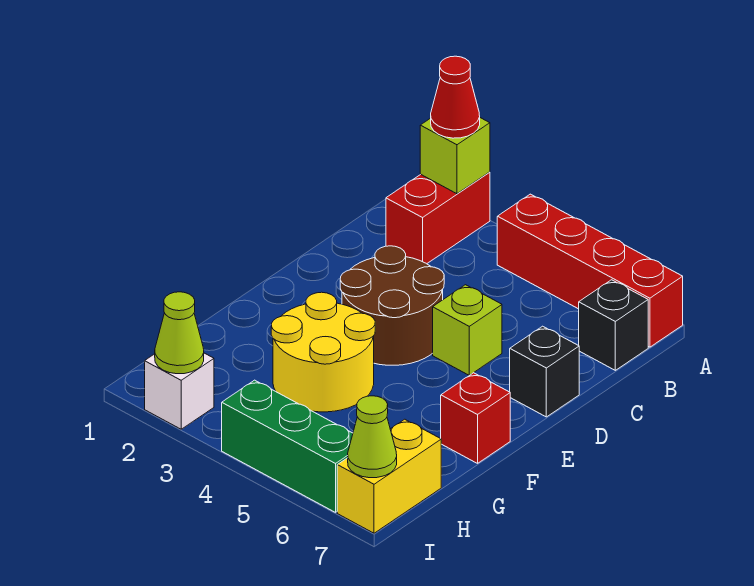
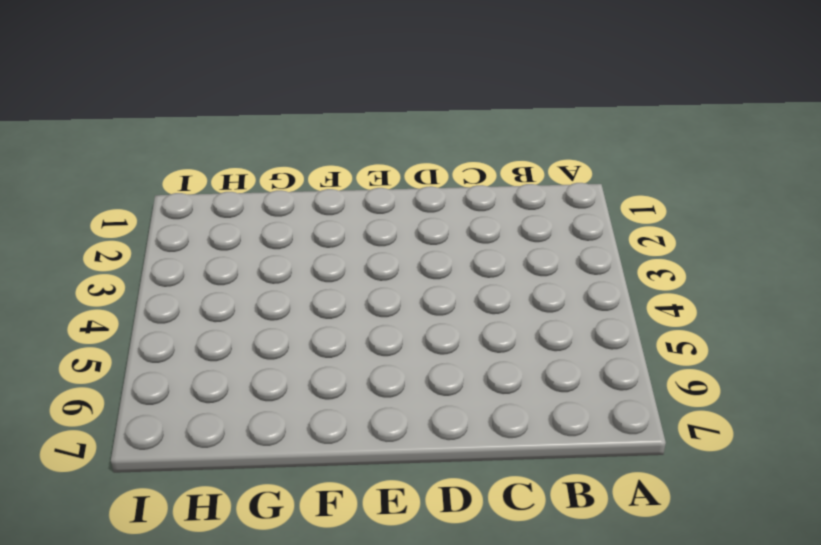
none -> red brick A2:B2 level 1
none -> red brick A4:A7 level 1
none -> black brick B7 level 1

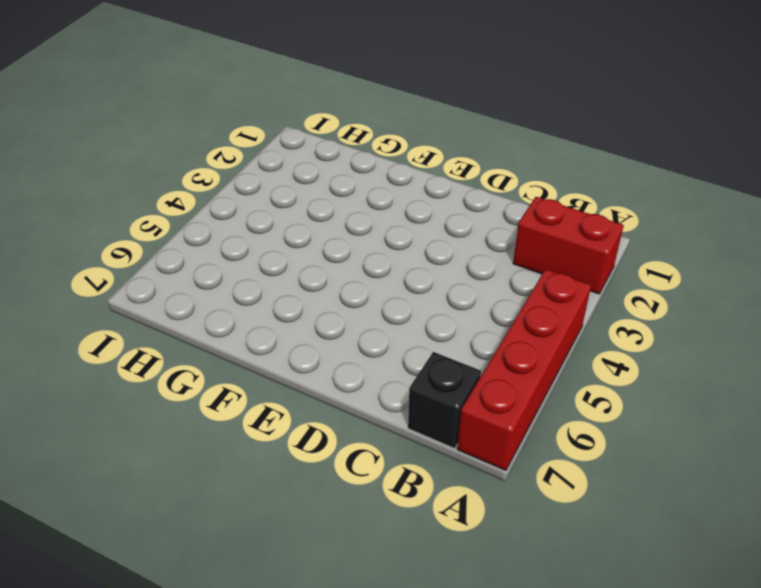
none -> brown round brick D3:E4 level 1
none -> lime brick D5 level 1
none -> black brick D7 level 1

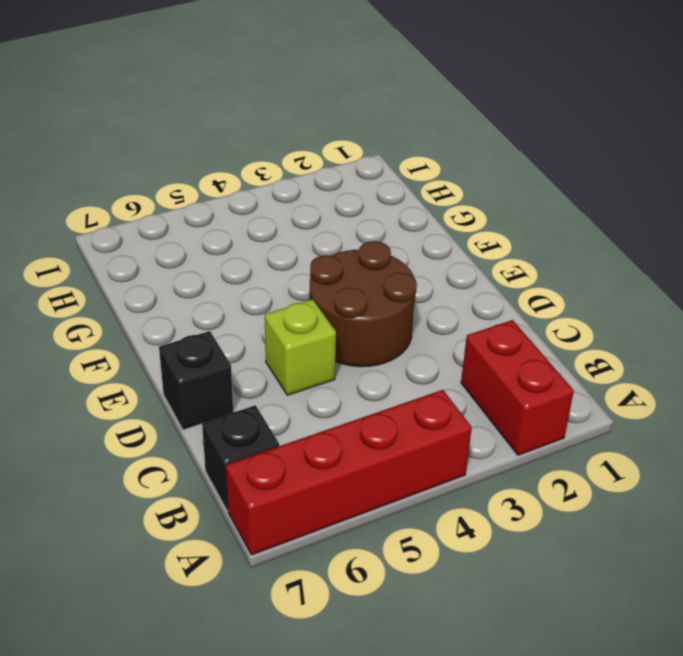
none -> yellow round brick F3:G4 level 1
none -> red brick F7 level 1
none -> yellow brick H7:I7 level 1

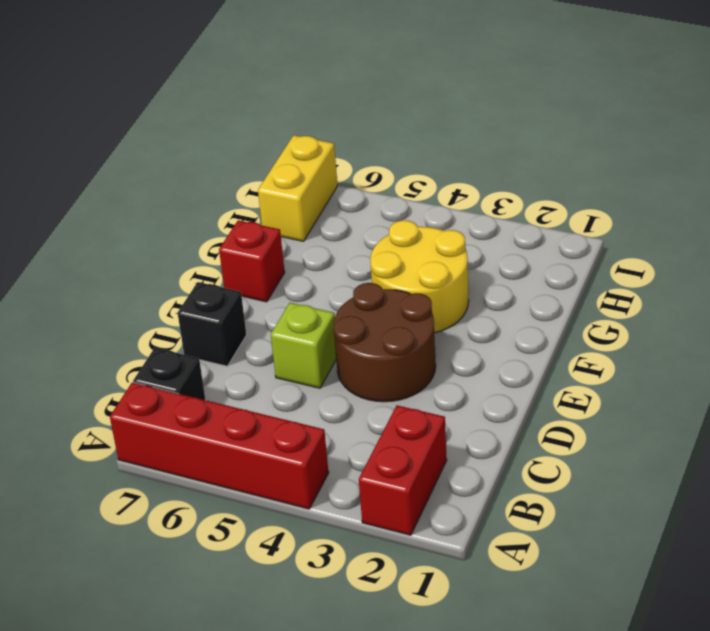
none -> white brick I2 level 1
none -> green brick I4:I6 level 1
none -> lime brick A2 level 2

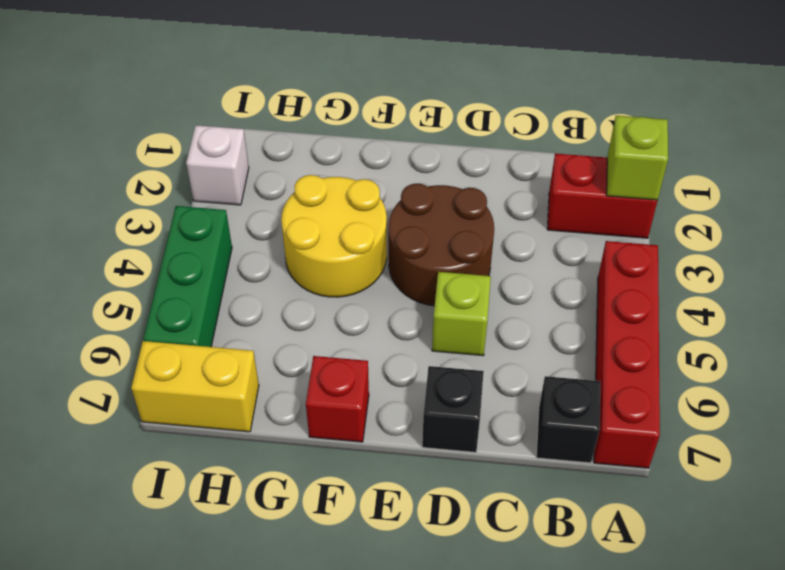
none -> lime cone I2 level 2
none -> lime cone I7 level 2
none -> red cone A2 level 3

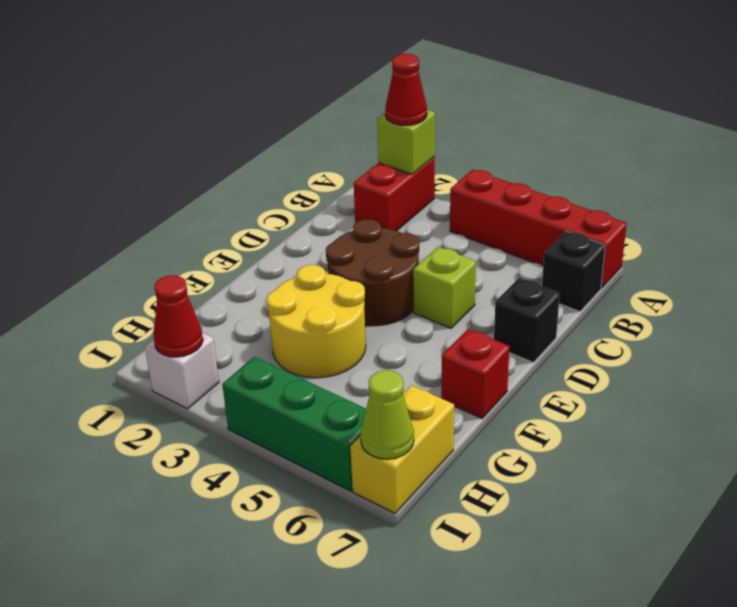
red cone I2 level 2 -> lime cone I2 level 2

